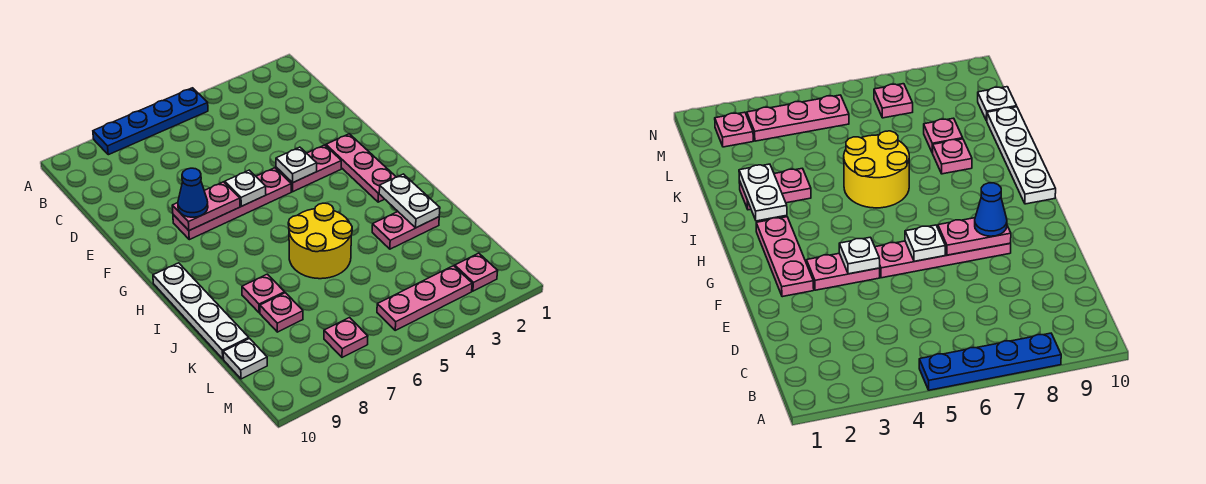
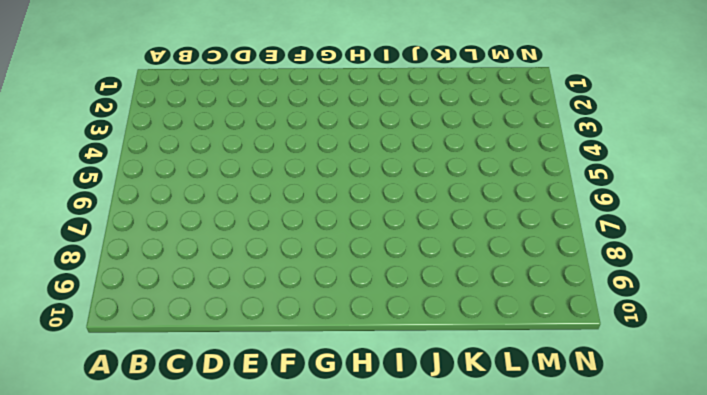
none -> blue plate A5:A8 level 1
none -> pink plate F2:H2 level 1
none -> pink plate F3:F4 level 1

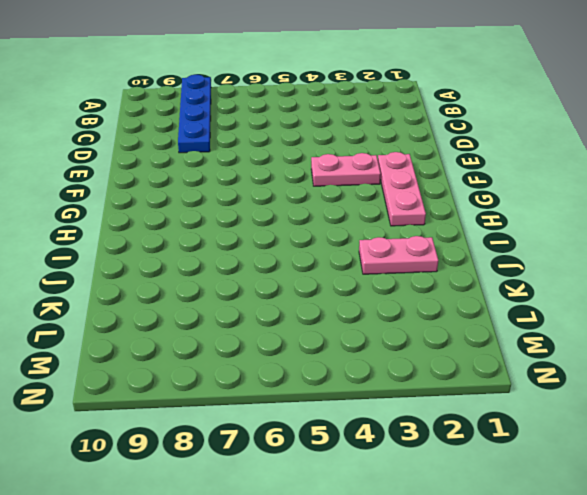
blue plate A8:D8 level 1 -> blue plate A5:A8 level 1
none -> pink plate F5:F8 level 1
none -> white plate H10:K10 level 1
none -> yellow round brick I5:J6 level 1

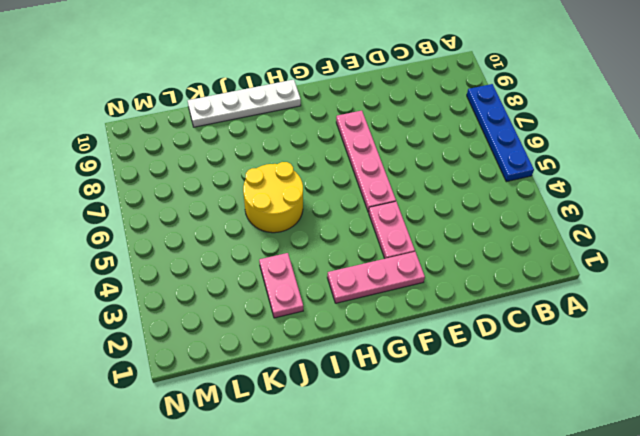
none -> pink plate J8 level 1
none -> pink plate K8 level 1
none -> white plate L10 level 1

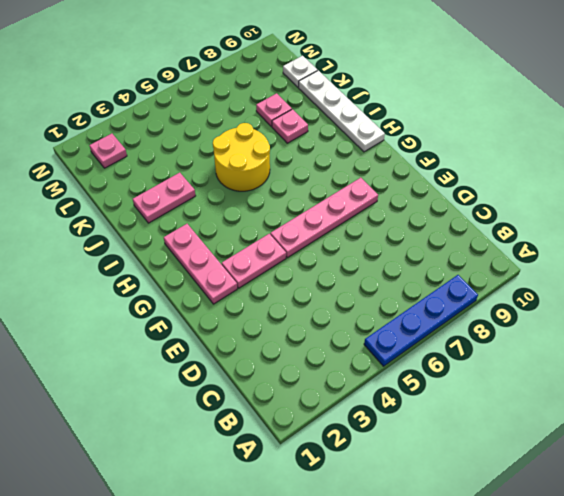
none -> pink plate M3:M5 level 1
none -> pink plate M7 level 1
none -> white plate F4 level 2

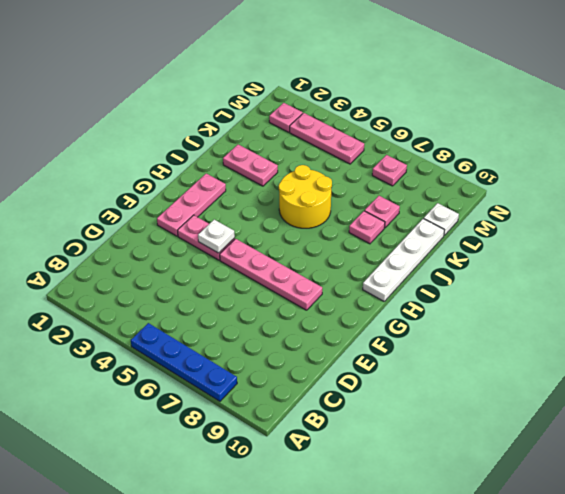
none -> white plate F6 level 2
none -> pink plate F7:F8 level 2
none -> white plate I2:J2 level 2

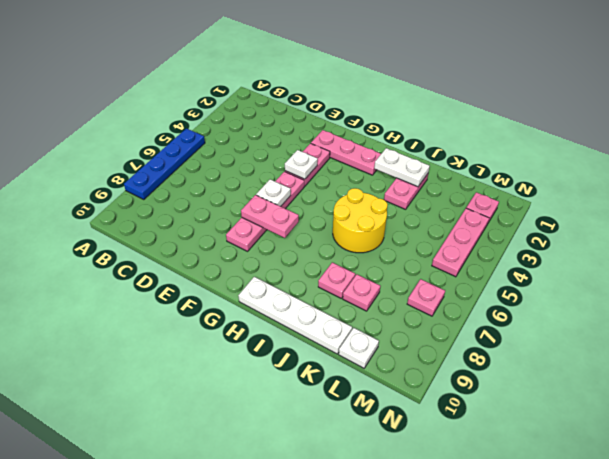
pink plate F7:G7 level 2 -> pink plate F7:F8 level 2
none -> blue cone F8 level 3

